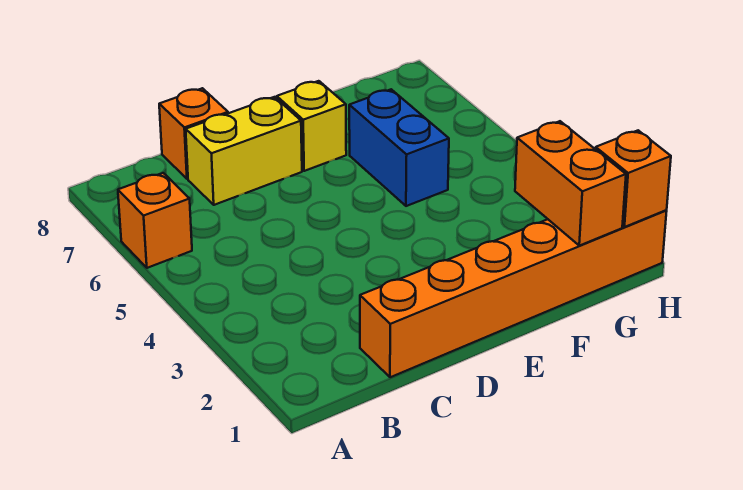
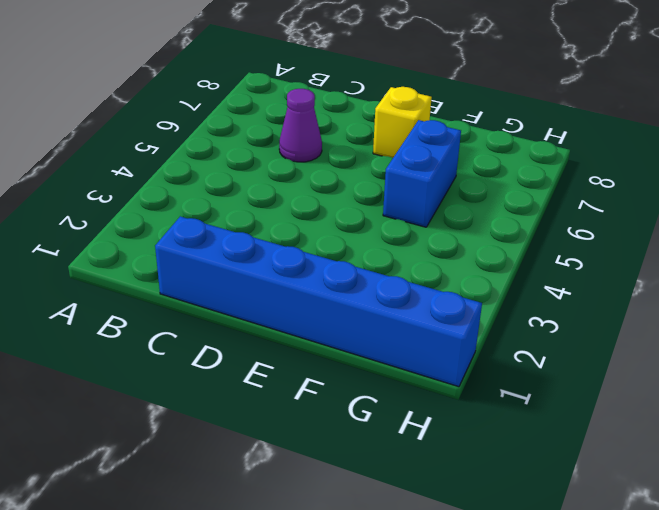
blue brick C1:H1 level 1 -> orange brick C1:H1 level 1
purple cone C6 level 1 -> none
none -> orange brick A6 level 1
none -> yellow brick C7:D7 level 1

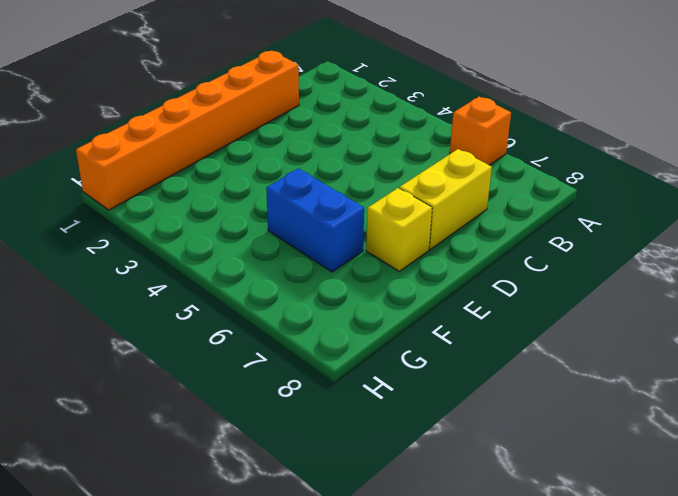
none -> orange brick C8 level 1
none -> orange brick G1:G2 level 2

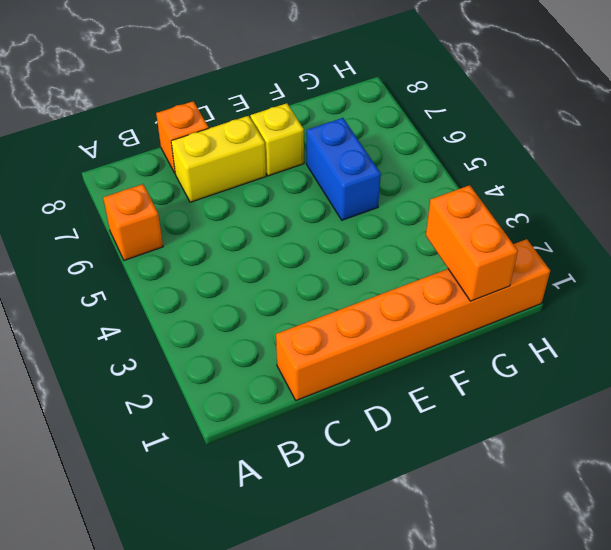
none -> orange brick H1 level 2

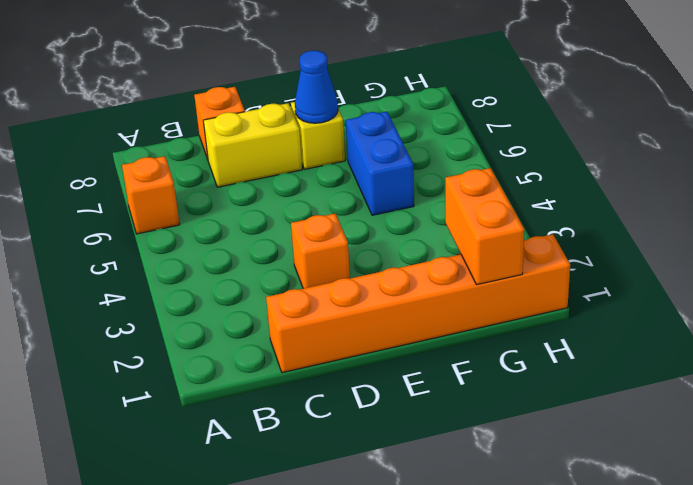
orange brick D3 level 1 -> orange brick H1 level 2
blue cone E7 level 2 -> none

